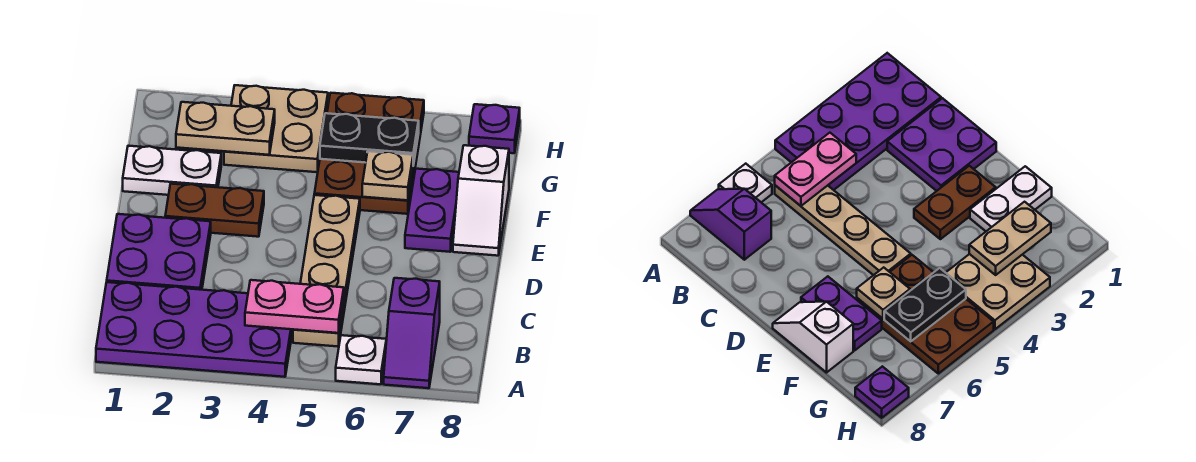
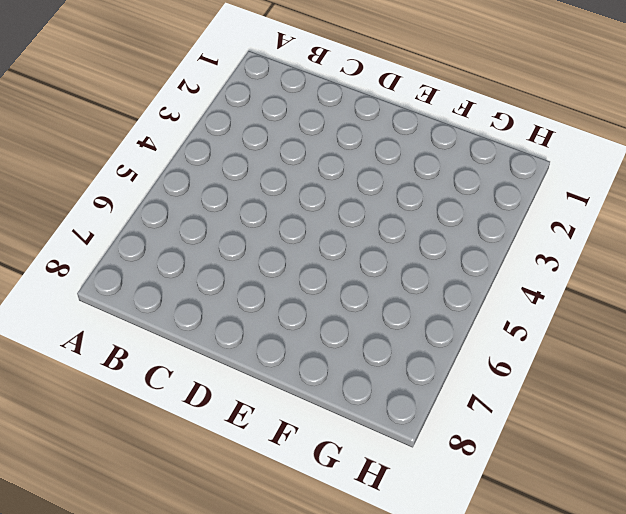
none -> purple plate A1:B4 level 1
none -> white plate A6 level 1
none -> purple slope A7:B7 level 1 top B

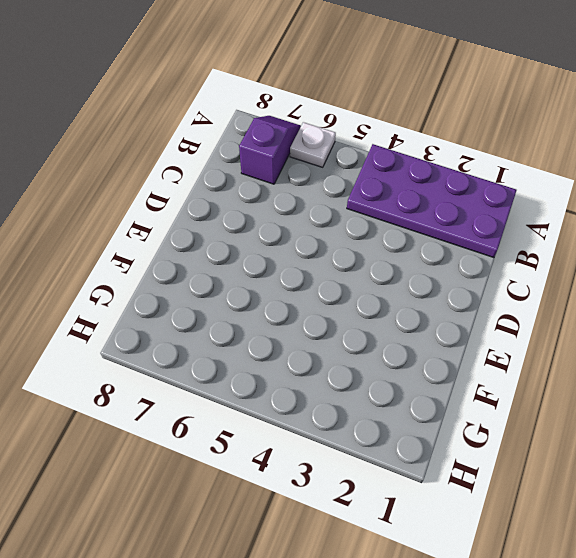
none -> tan plate B5:E5 level 1
none -> purple plate C1:D2 level 1
none -> brown plate E2:E3 level 1

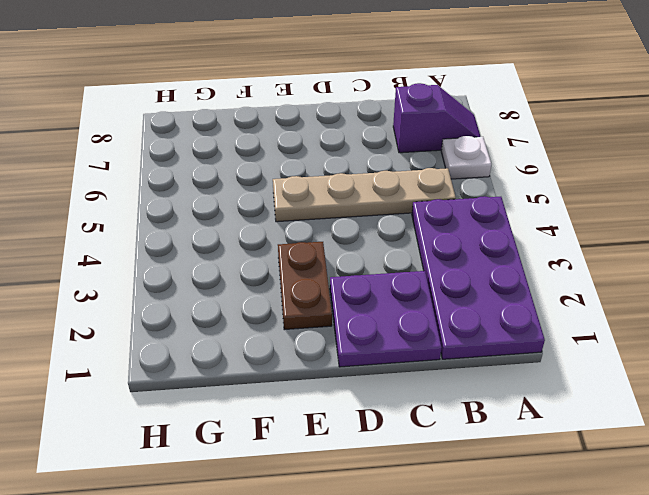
none -> purple plate E7:F7 level 1
none -> white slope E8:F8 level 1 top F
none -> white plate F1:F2 level 1

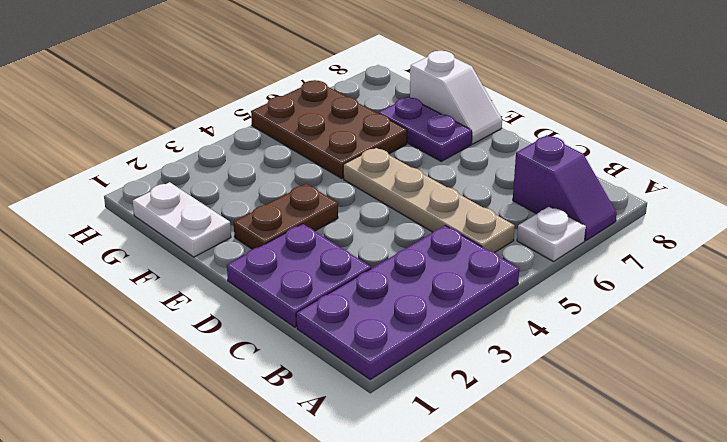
white plate F1:G1 level 1 -> white plate F1:F2 level 1
none -> tan plate G3:H4 level 1
none -> purple plate H8 level 1
none -> pink plate B4:B5 level 2

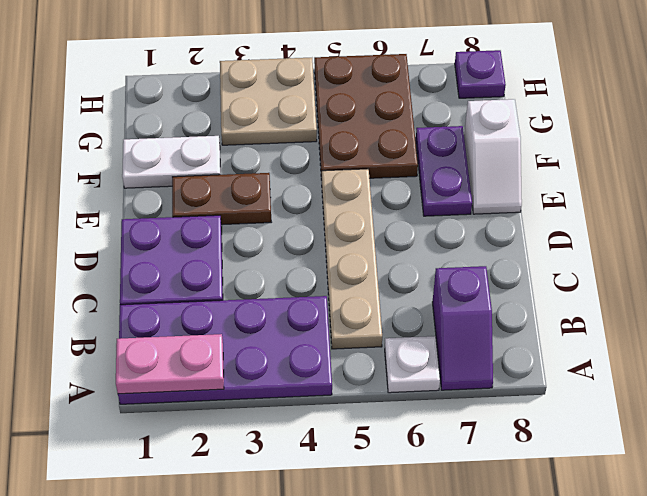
pink plate A1:A2 level 2 -> pink plate B4:B5 level 2
none -> tan plate F6 level 2
none -> tan plate G2:G3 level 2
none -> black plate G5:G6 level 2

